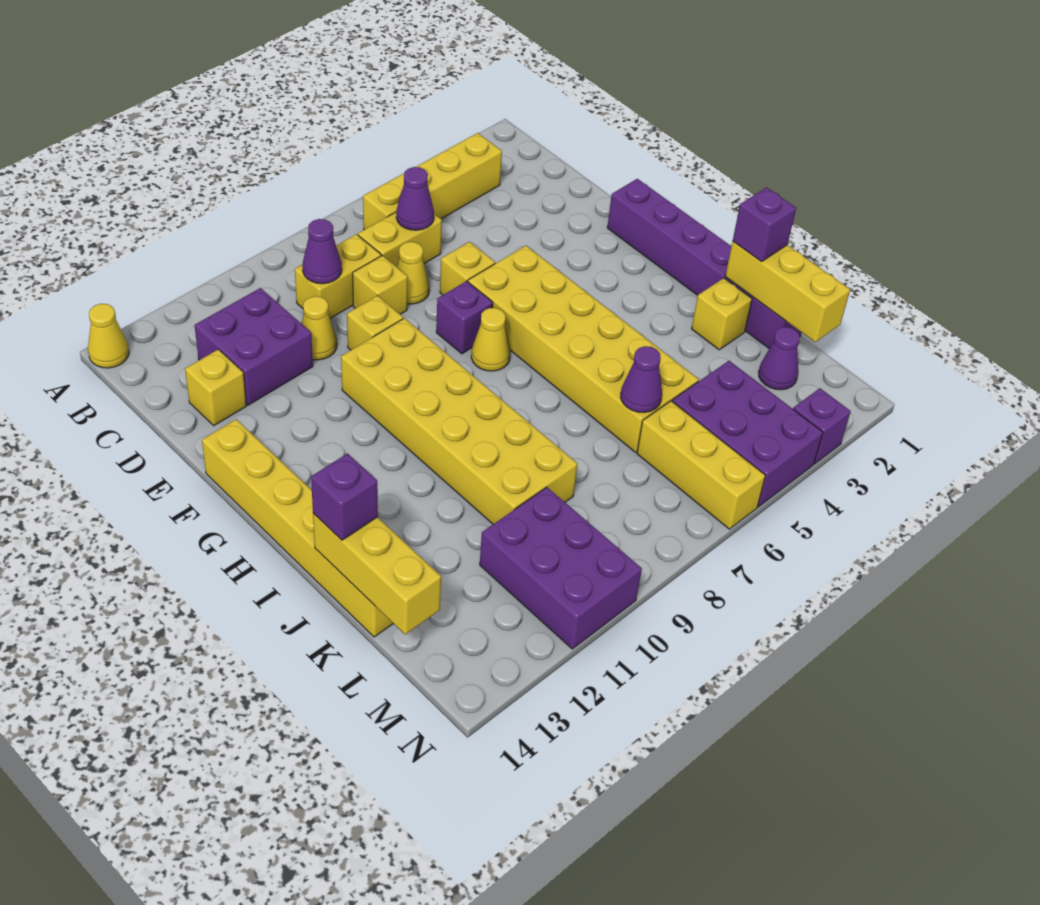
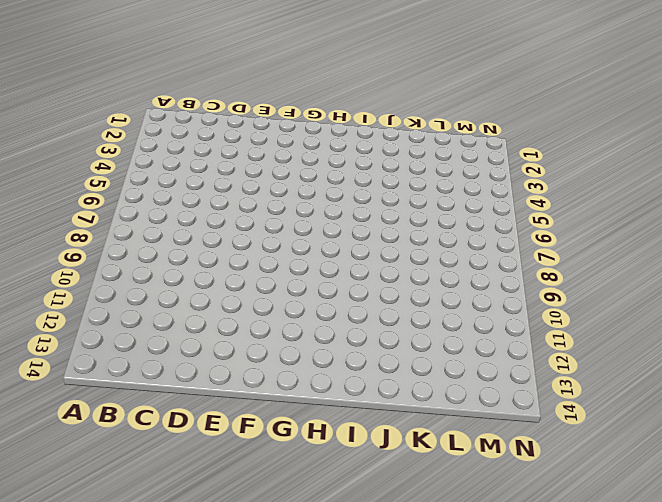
none -> yellow cone A14 level 1
none -> yellow brick B3:B6 level 1
none -> yellow brick C6:C7 level 1
none -> yellow brick C8:C9 level 1

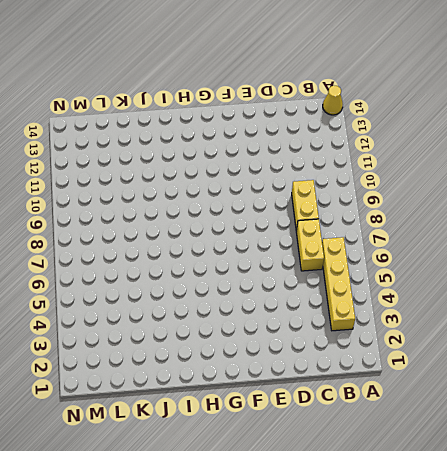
none -> purple brick C11:D12 level 1
none -> yellow cone D7 level 1
none -> yellow brick D8 level 1
none -> yellow cone D10 level 1

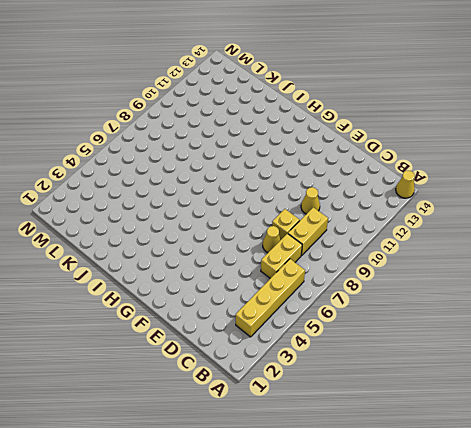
none -> purple brick C11:D12 level 1
none -> yellow brick D13 level 1
none -> yellow brick E6 level 1
none -> yellow brick E9 level 1

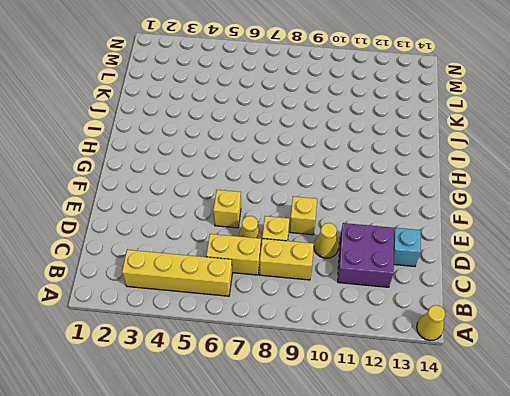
cyan brick D13 level 1 -> yellow brick D13 level 1
none -> purple brick F1:K1 level 1
none -> yellow brick F5:K6 level 1
none -> purple brick F7 level 1
none -> yellow brick F9:K10 level 1

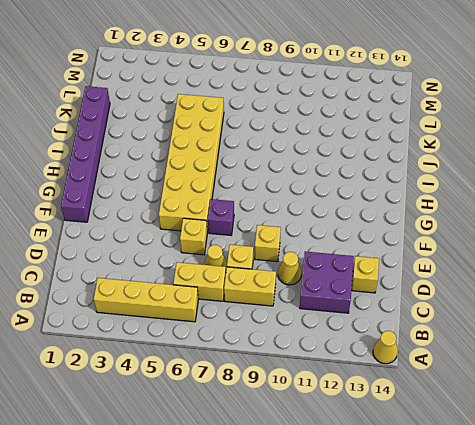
none -> yellow brick F9:K10 level 1
none -> yellow brick F14:K14 level 1
none -> yellow cone G7 level 1
none -> yellow brick J2 level 1

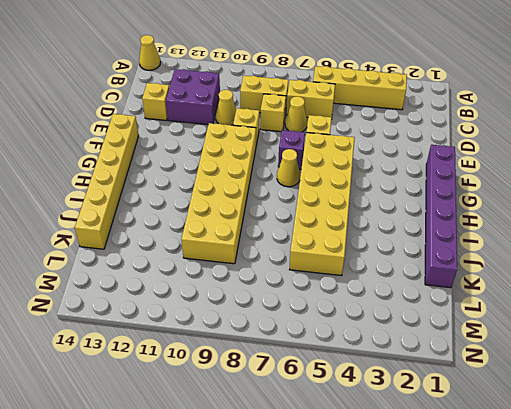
none -> yellow brick J2 level 1
none -> purple cone L2 level 1
none -> purple brick L4:N5 level 1
none -> yellow brick L6:N6 level 1

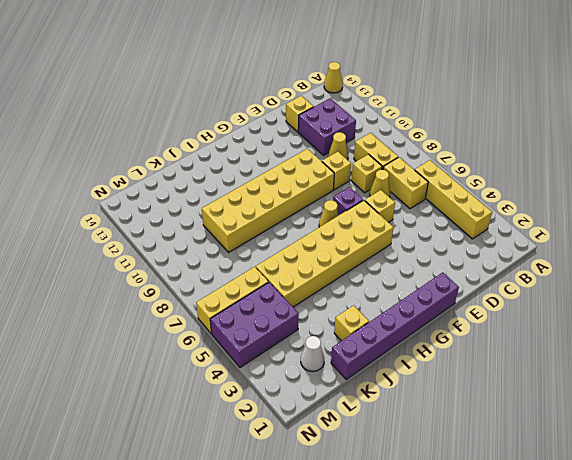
white cone L2 level 1 -> purple cone L2 level 1
none -> yellow brick F14:K14 level 1
none -> purple brick L10:N11 level 1
none -> purple brick N3 level 1
none -> purple cone C6 level 2

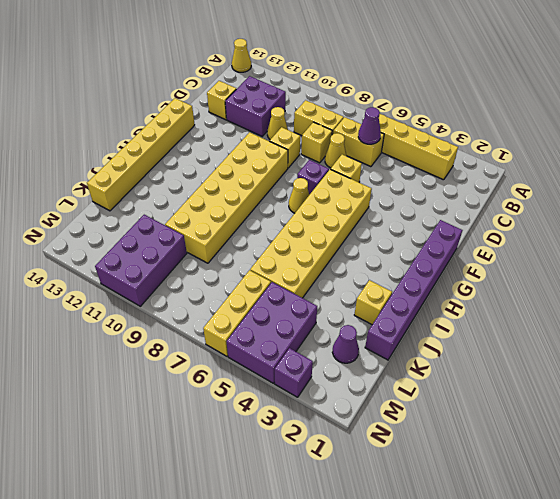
none -> purple cone C9 level 2
none -> yellow brick J1:L1 level 2
none -> yellow brick J14:L14 level 2
none -> purple cone K6 level 2

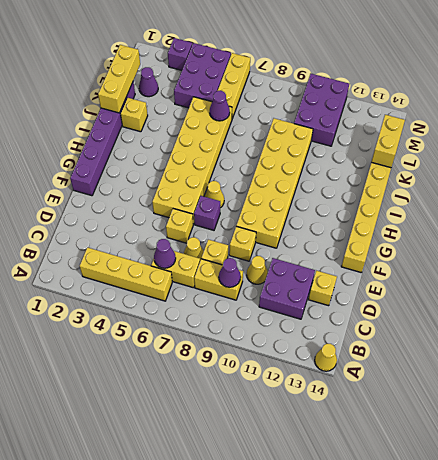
yellow brick K14:L14 level 2 -> yellow brick J14:L14 level 2
none -> purple brick J1 level 3
none -> purple brick J14 level 3

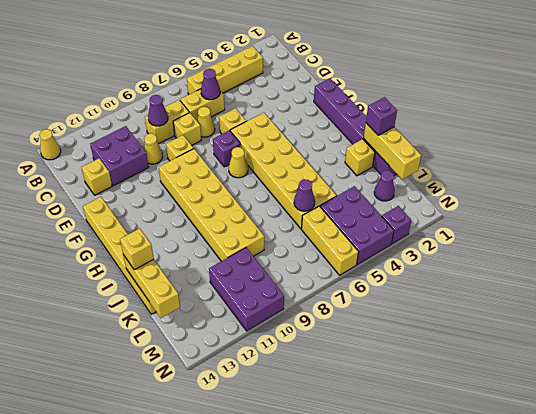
yellow brick J14 level 3 -> purple brick J14 level 3

